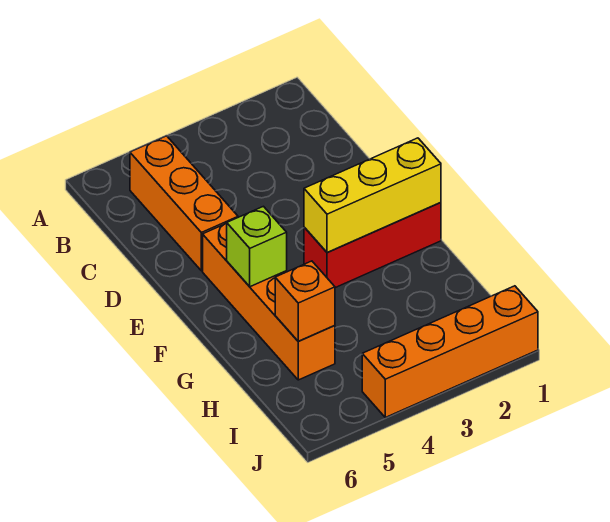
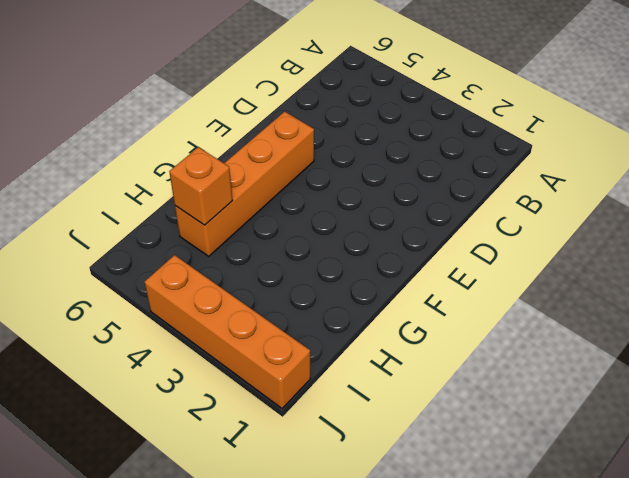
none -> orange brick B5:D5 level 1
none -> red brick F1:F3 level 1

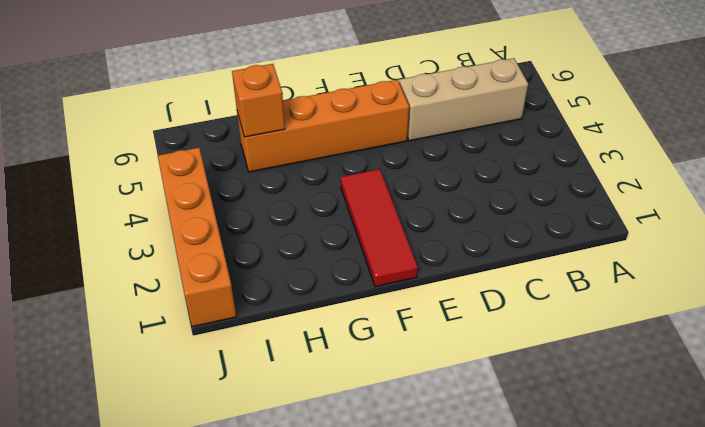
tan brick B5:D5 level 1 -> orange brick B5:D5 level 1
red tile F1:F3 level 1 -> red brick F1:F3 level 1
none -> yellow brick F1:F3 level 2
none -> lime brick F5 level 2

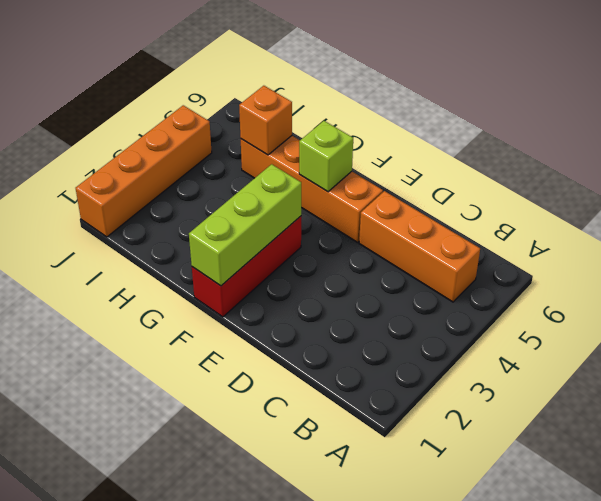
lime brick F1:F3 level 2 -> yellow brick F1:F3 level 2

